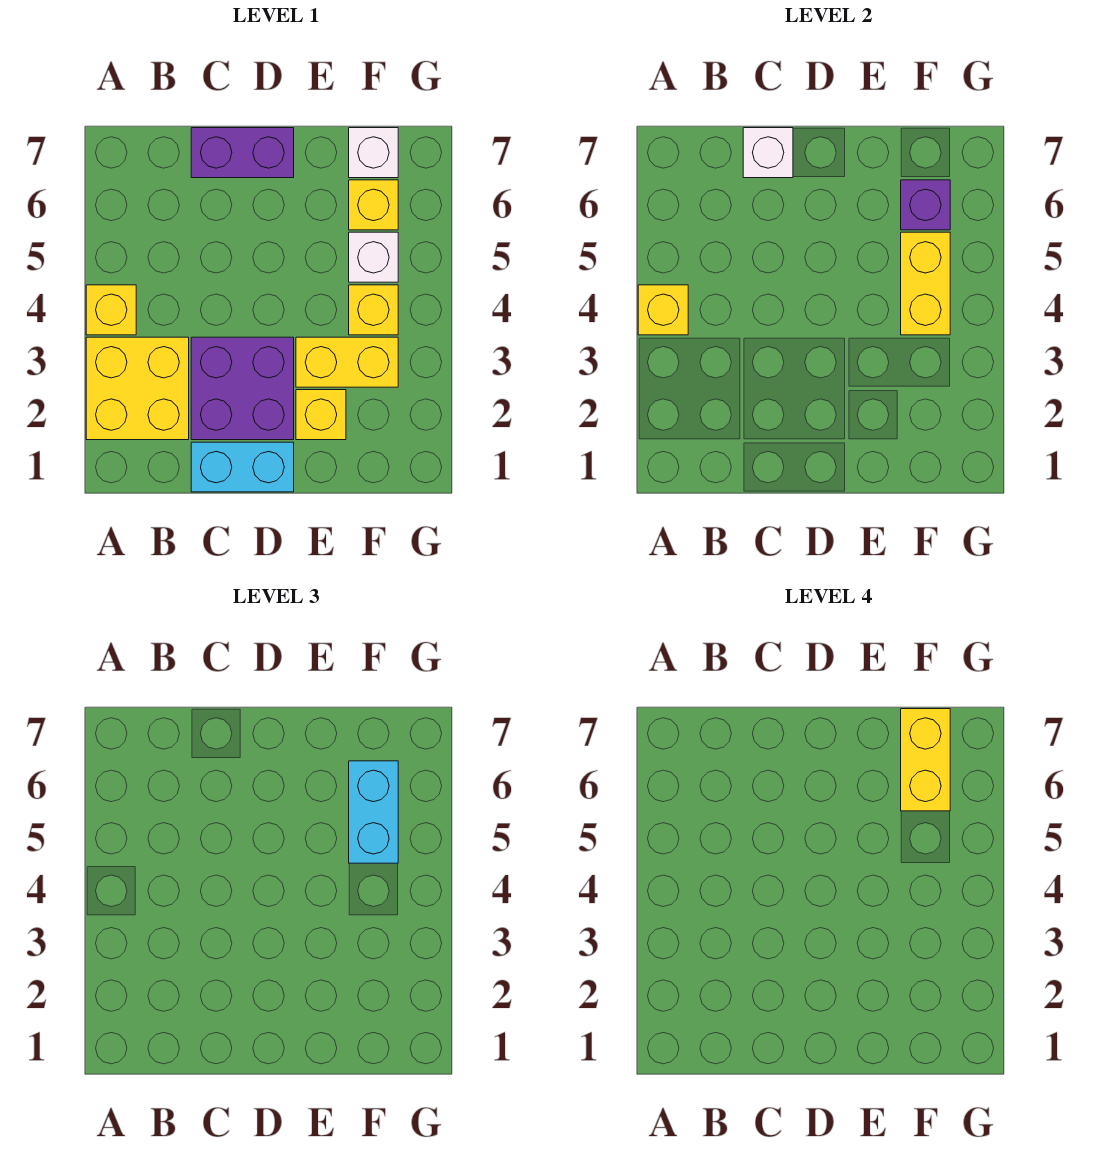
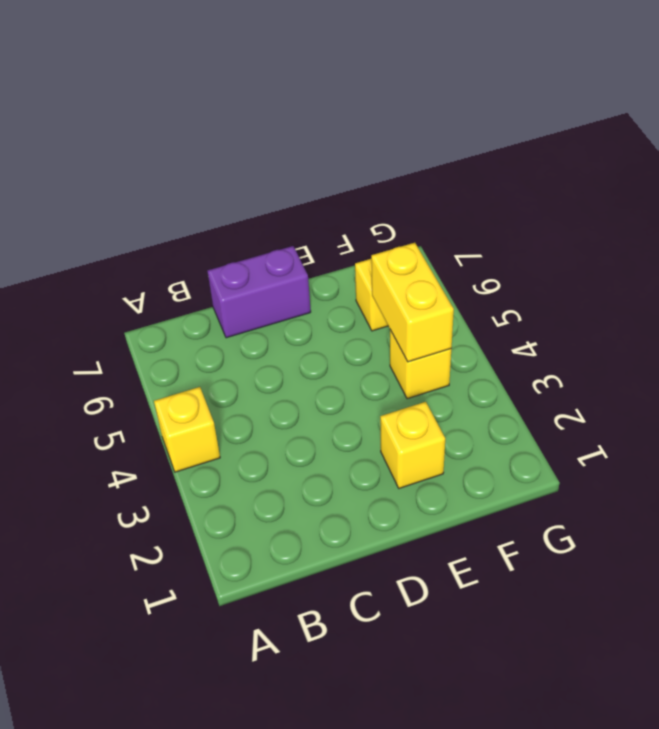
none -> yellow brick A2:B3 level 1
none -> cyan brick C1:D1 level 1
none -> purple brick C2:D3 level 1

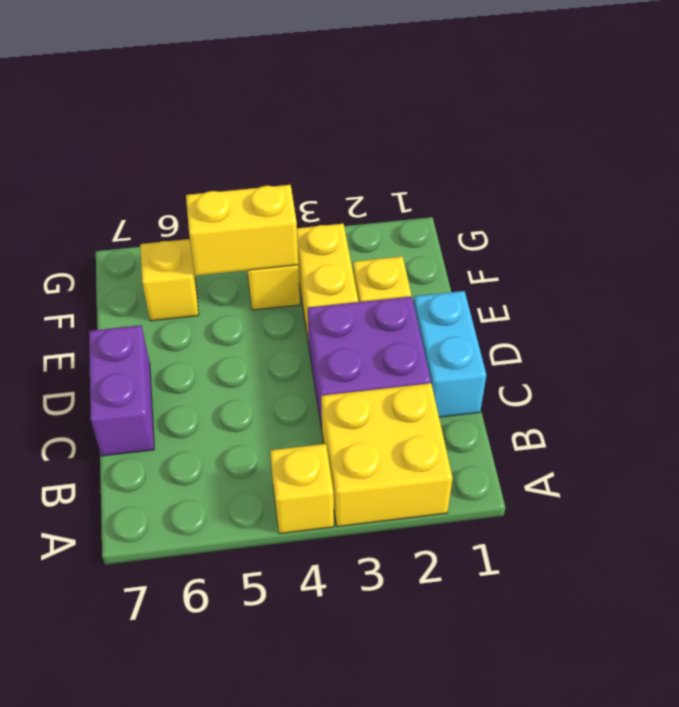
none -> white brick F5 level 1
none -> white brick F7 level 1
none -> yellow brick A4 level 2

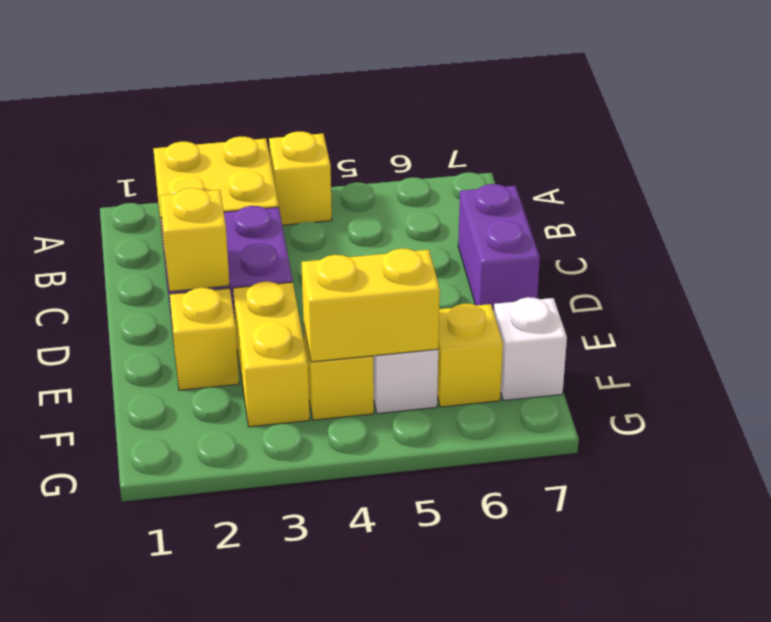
yellow brick D2 level 2 -> yellow brick A4 level 2
none -> cyan brick C1:D1 level 1
none -> white brick C7 level 2
none -> purple brick F6 level 2

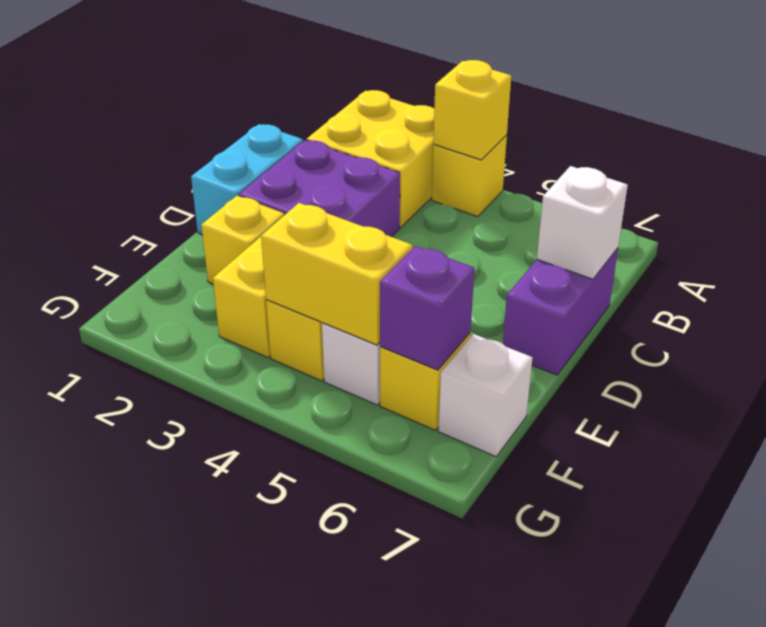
none -> cyan brick F5:F6 level 3
none -> yellow brick F6:F7 level 4

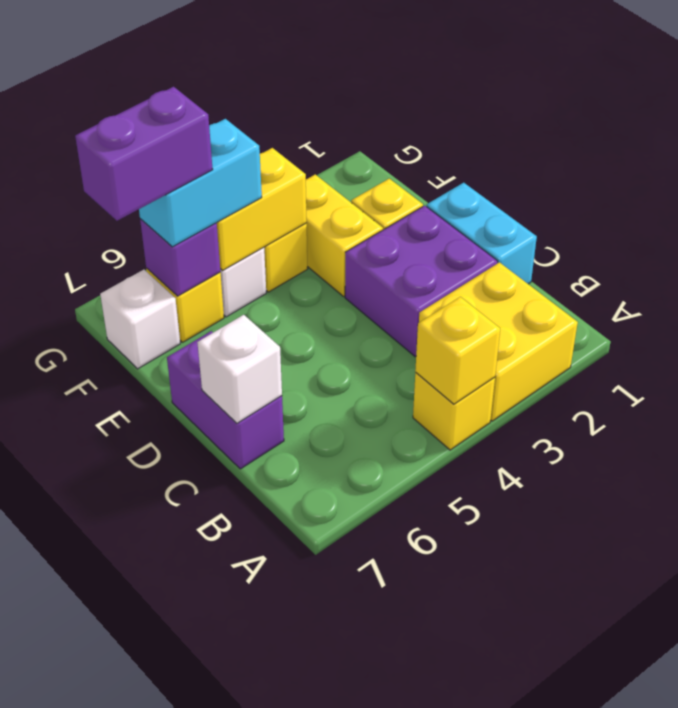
purple brick F6:F7 level 4 -> yellow brick F6:F7 level 4

